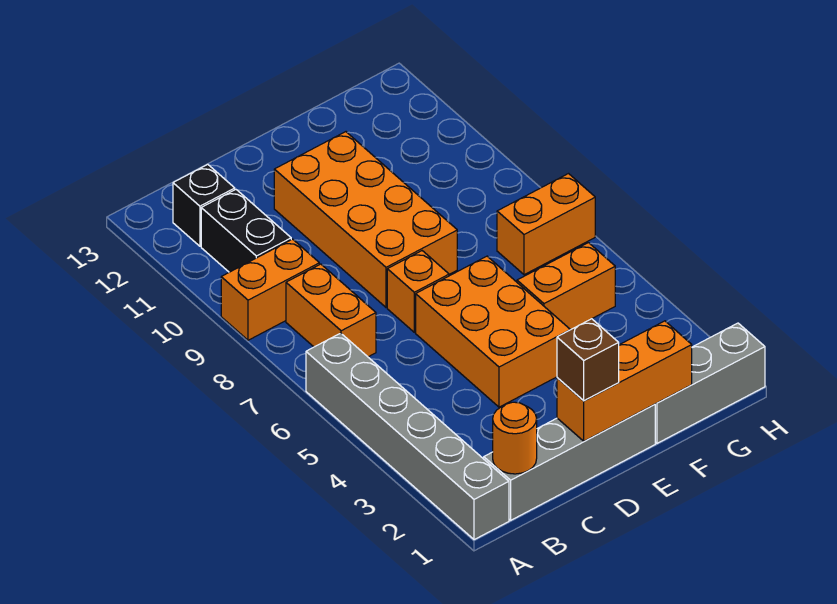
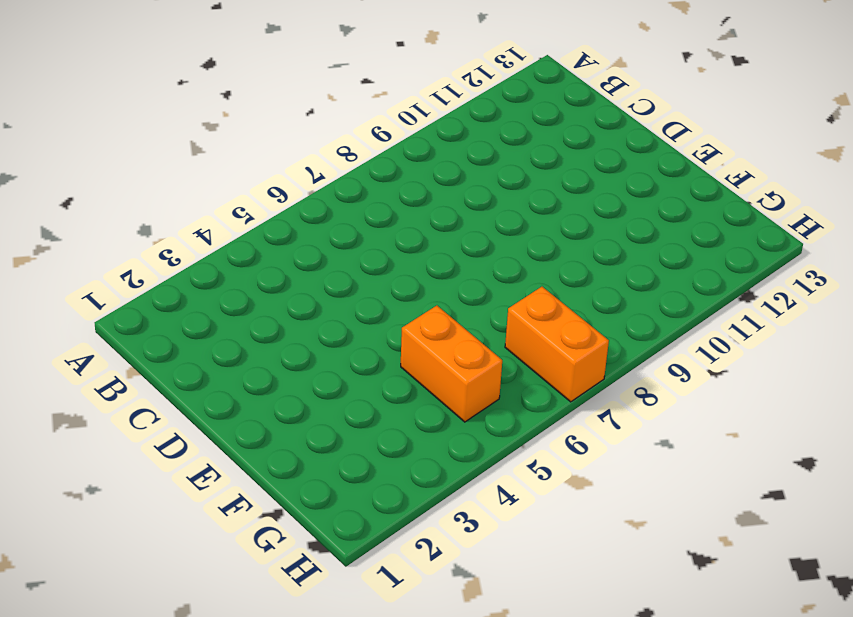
none -> grey brick A1:A6 level 1
none -> orange brick A9:B9 level 1
none -> grey brick B1:E1 level 1

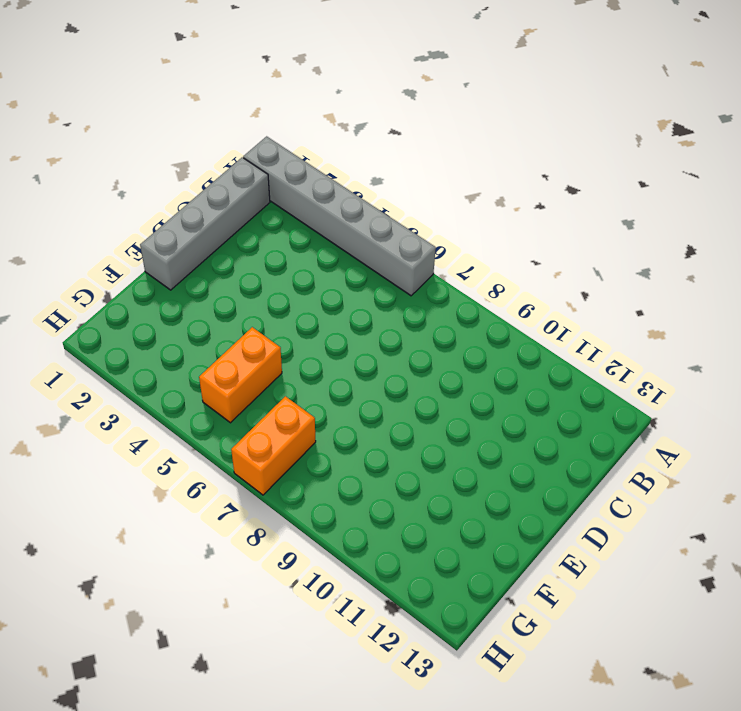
none -> orange brick A9:B9 level 1
none -> orange brick B7:B8 level 1
none -> black brick B10:B11 level 1

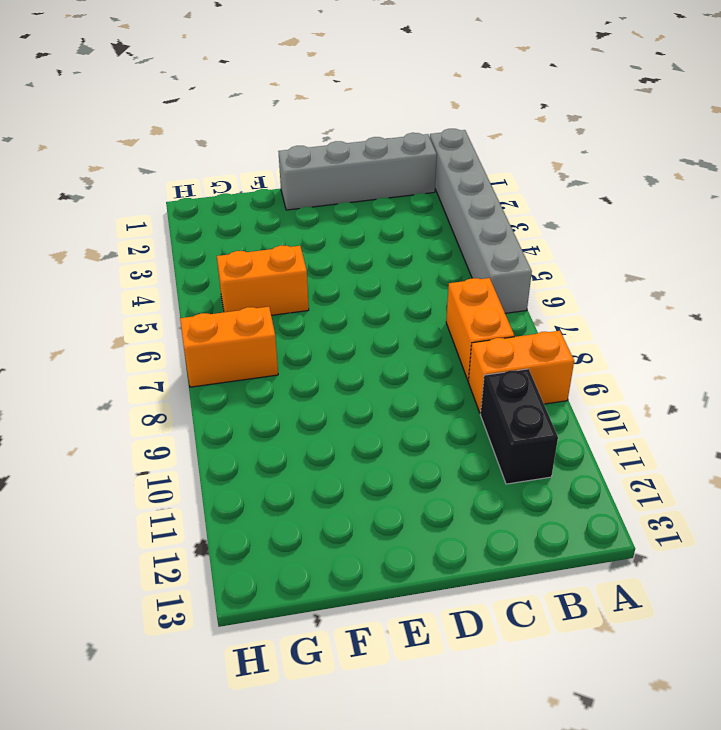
none -> black brick B12 level 1
none -> orange brick D4:E6 level 1
none -> orange brick D7 level 1

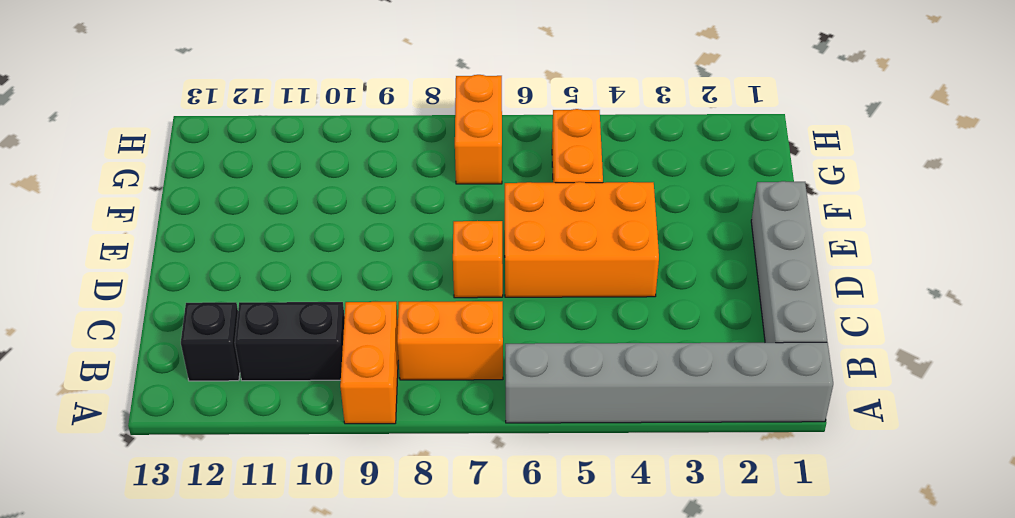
none -> orange brick D8:E11 level 1
none -> grey brick F1:H1 level 1
none -> orange round brick B1 level 2

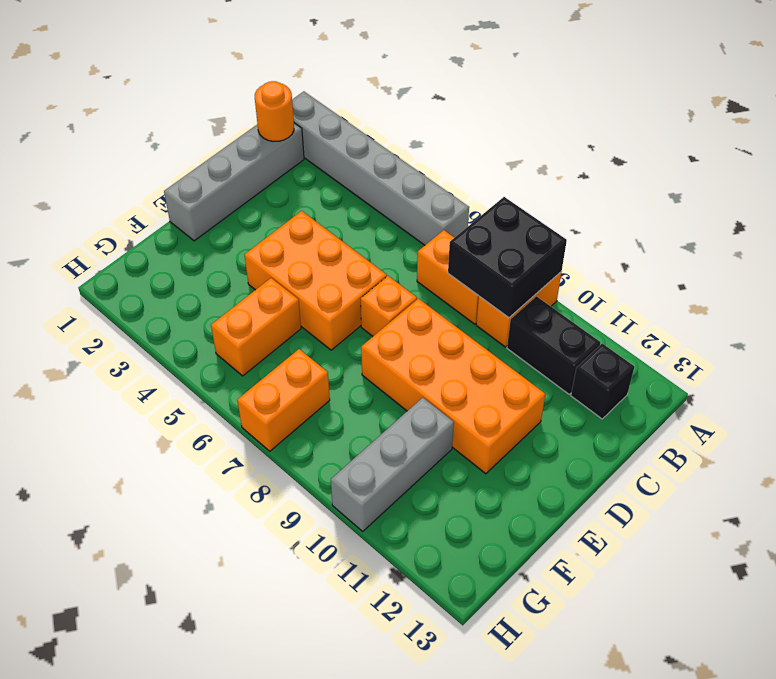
black brick A8:B9 level 2 -> none
grey brick F10:H10 level 1 -> grey brick F1:H1 level 1
none -> orange brick D1:F1 level 2
none -> brown brick D1 level 3

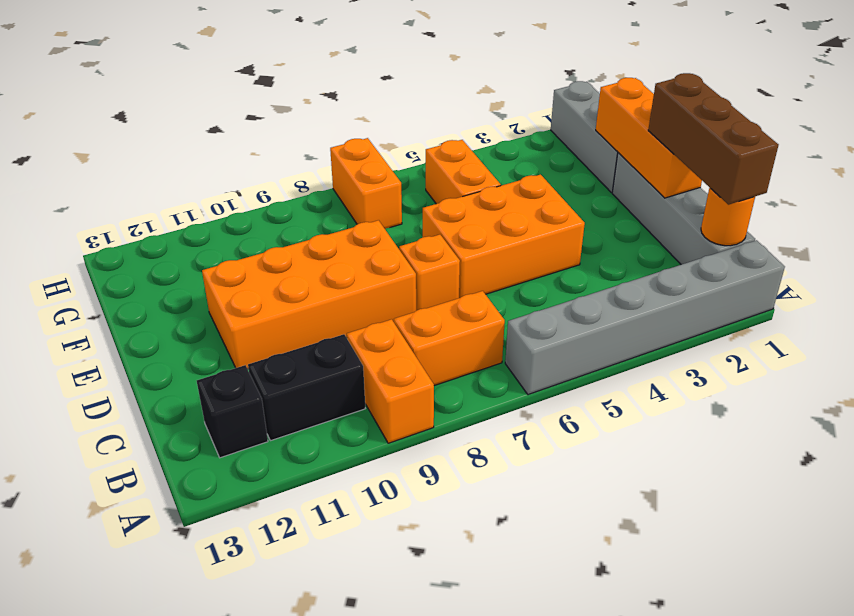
brown brick B1:D1 level 3 -> brown brick D1 level 3

